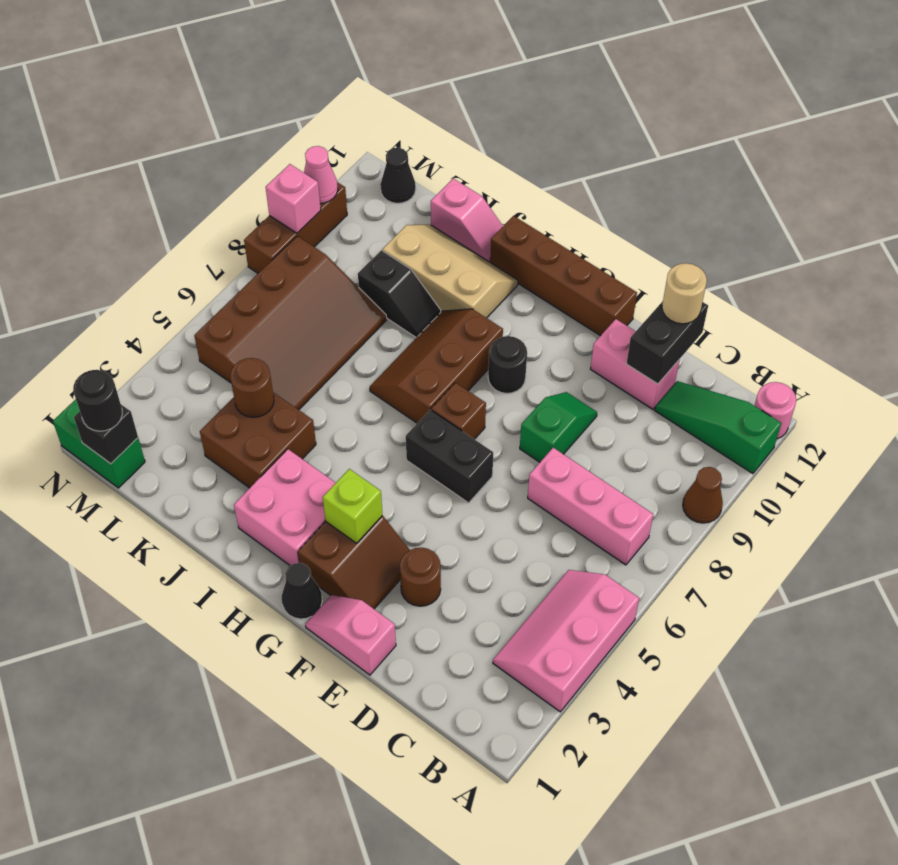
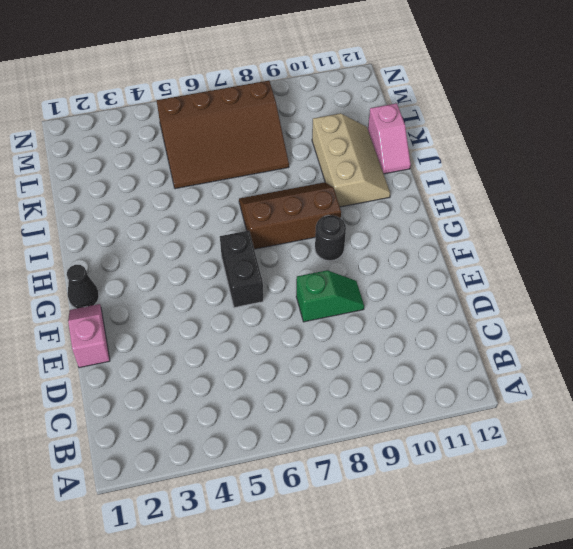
none -> pink slope A3:B5 level 1 top A
none -> brown cone A9 level 1
none -> green slope A11:C11 level 1 top A
none -> pink round brick A12 level 1

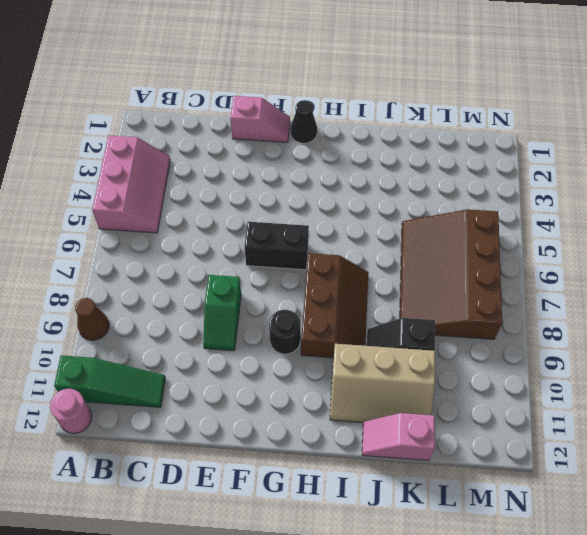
none -> pink brick B7:D7 level 1
none -> pink brick D11:E11 level 1
none -> brown round brick E3 level 1
none -> brown slope F2:G3 level 1 top G

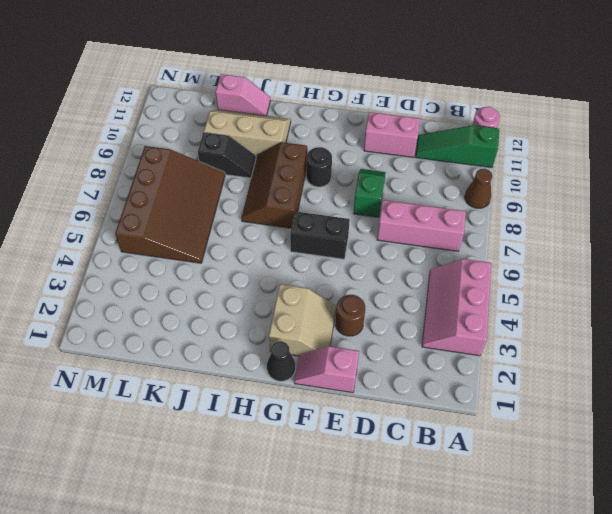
tan slope F2:G3 level 1 top G -> brown slope F2:G3 level 1 top G
none -> brown brick F12:I12 level 1
none -> brown brick G7 level 1
none -> pink brick H2:I3 level 1
none -> brown brick J3:K4 level 1

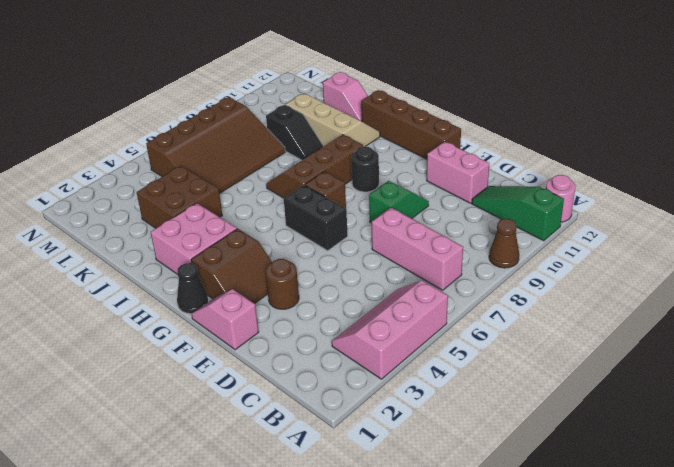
none -> green brick M1:N1 level 1
none -> black cone M12 level 1
none -> brown brick N8:N10 level 1
none -> black brick D11:D12 level 2

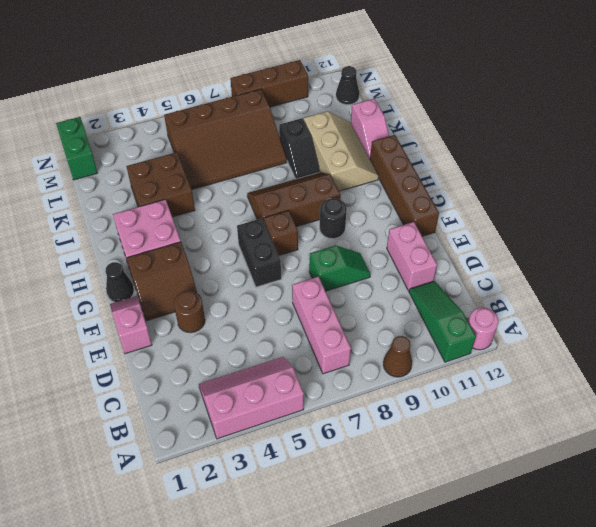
none -> black brick D11:D12 level 2
none -> lime brick G3 level 2
none -> brown round brick K4 level 2
none -> black brick M1 level 2

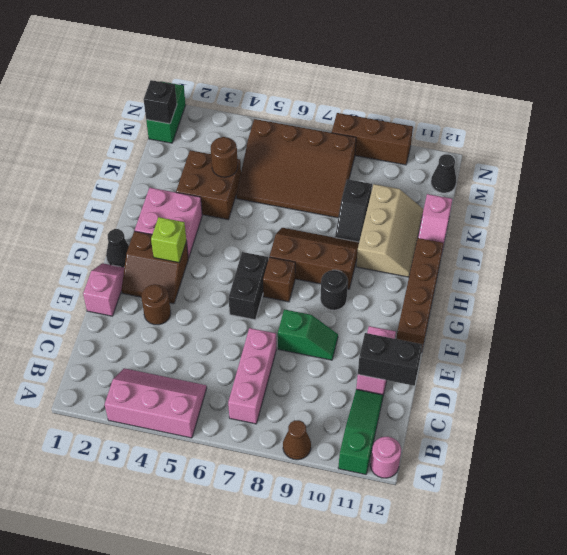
none -> pink brick N9 level 2
none -> pink cone N10 level 2
none -> tan round brick D12 level 3
none -> black round brick M1 level 3

